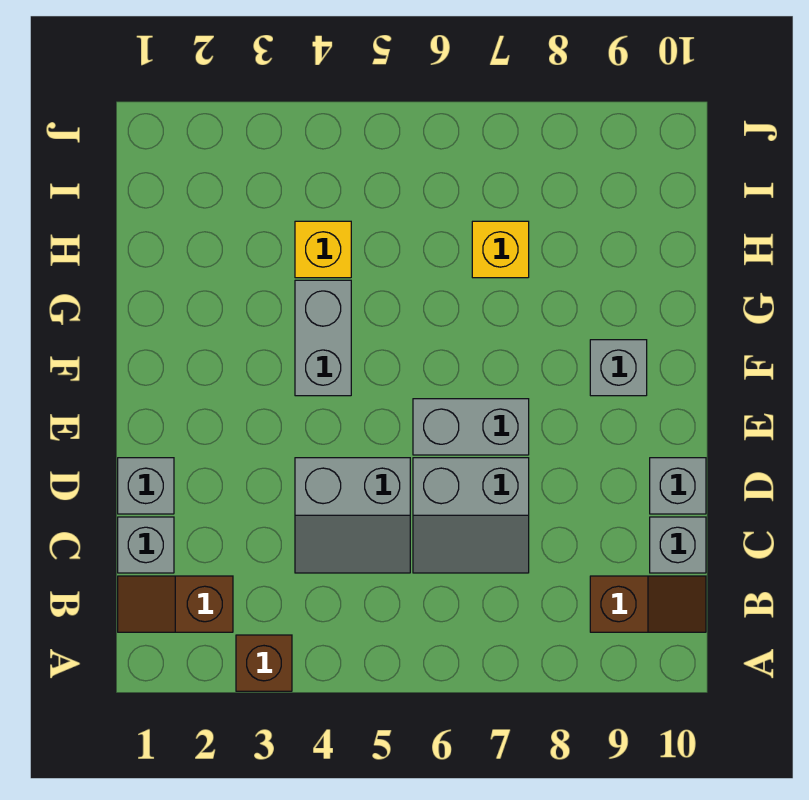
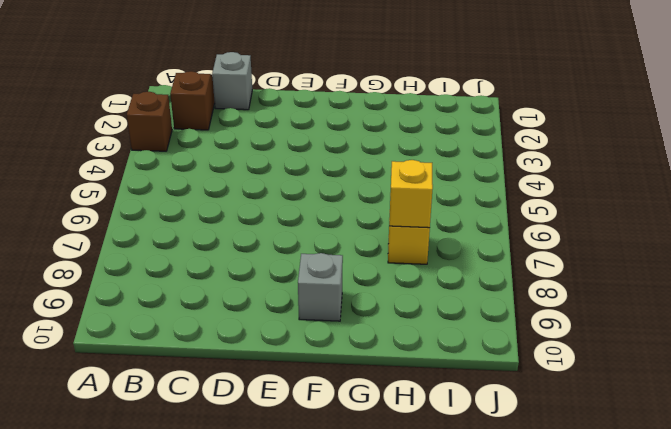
yellow brick H7 level 2 -> yellow brick H4 level 1
none -> brown slope B9:B10 level 1 top 9
none -> grey slope C4:D5 level 1 top D
none -> grey slope C6:D7 level 1 top D

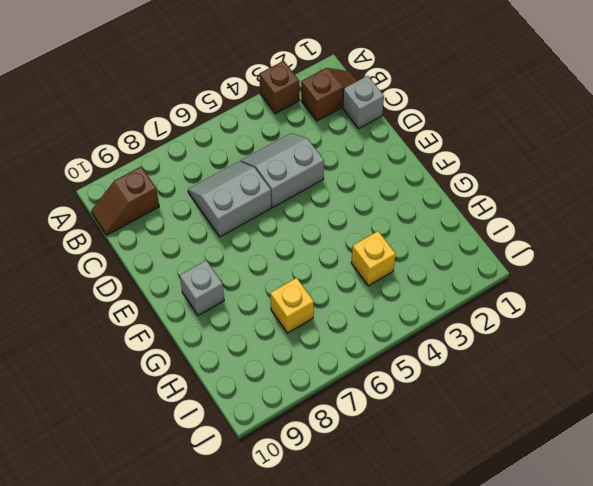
none -> grey brick C10 level 1
none -> grey brick D1 level 1
none -> grey brick D10 level 1

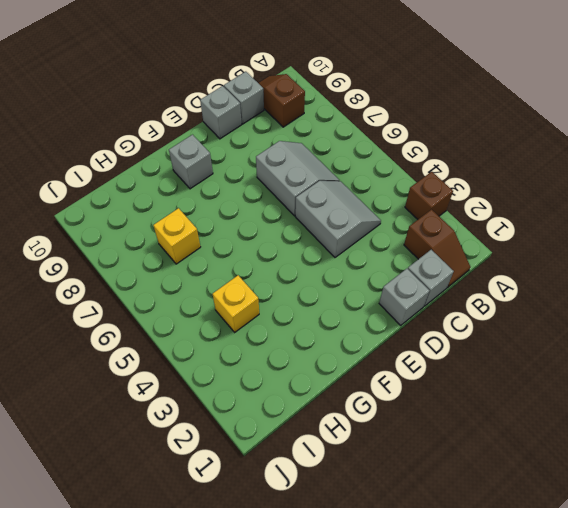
none -> grey brick E6:E7 level 1
none -> grey brick F4:G4 level 1

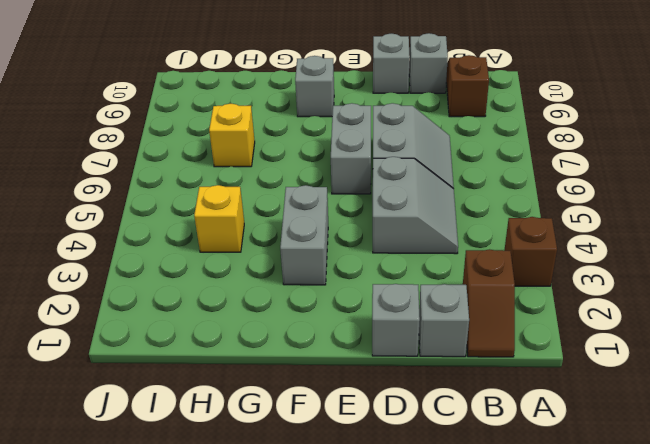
grey brick F3:F4 level 1 -> grey brick F4:G4 level 1

